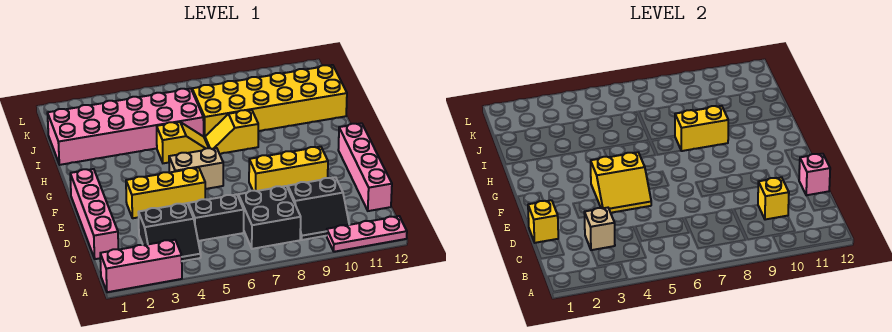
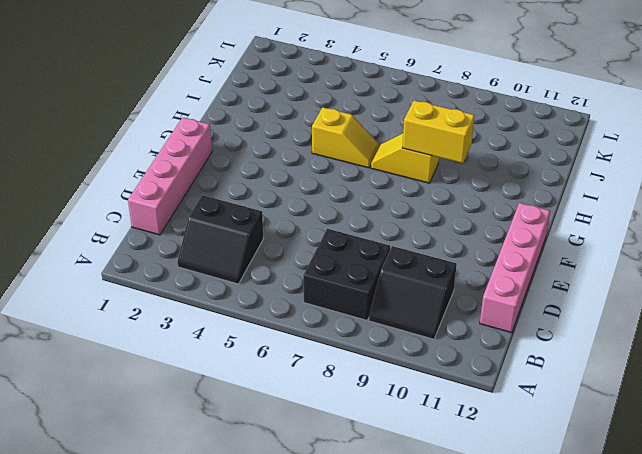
none -> pink brick A1:A3 level 1
none -> pink plate A10:A12 level 1
none -> black brick C5:C6 level 1

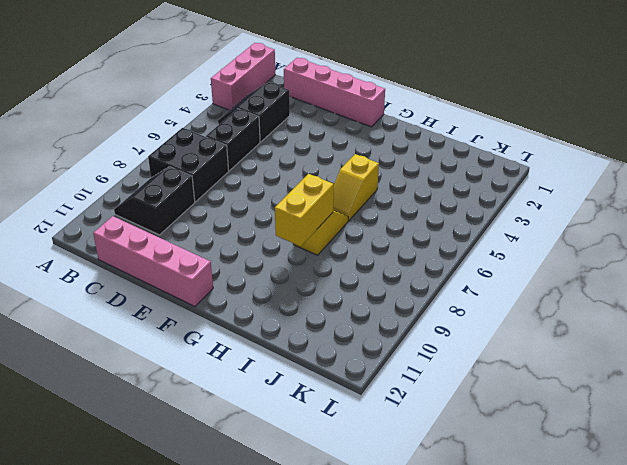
none -> pink plate A10:A12 level 1
none -> yellow brick E3:E5 level 1
none -> yellow brick E8:E10 level 1

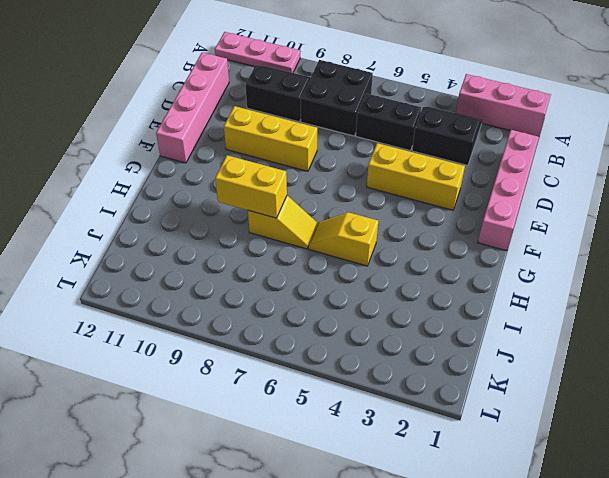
none -> tan brick F5:F6 level 1
none -> pink brick I1:J6 level 1
none -> yellow brick I7:J12 level 1

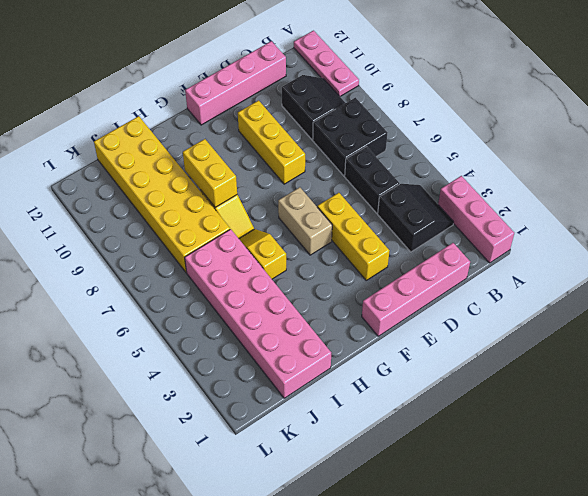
none -> tan brick C3 level 2
none -> yellow brick C10 level 2
none -> yellow brick D1 level 2

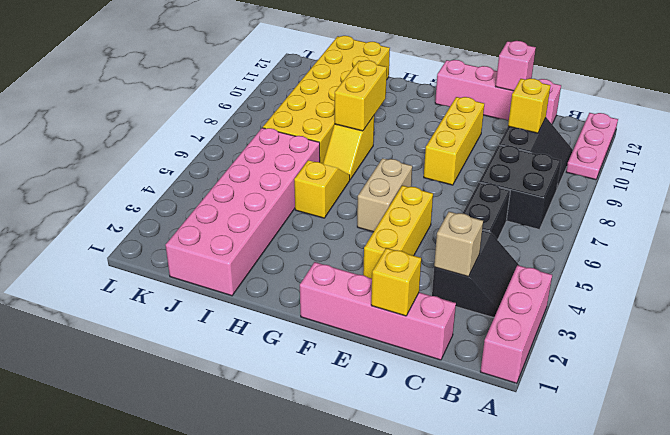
none -> yellow slope E4:F5 level 2 top F

